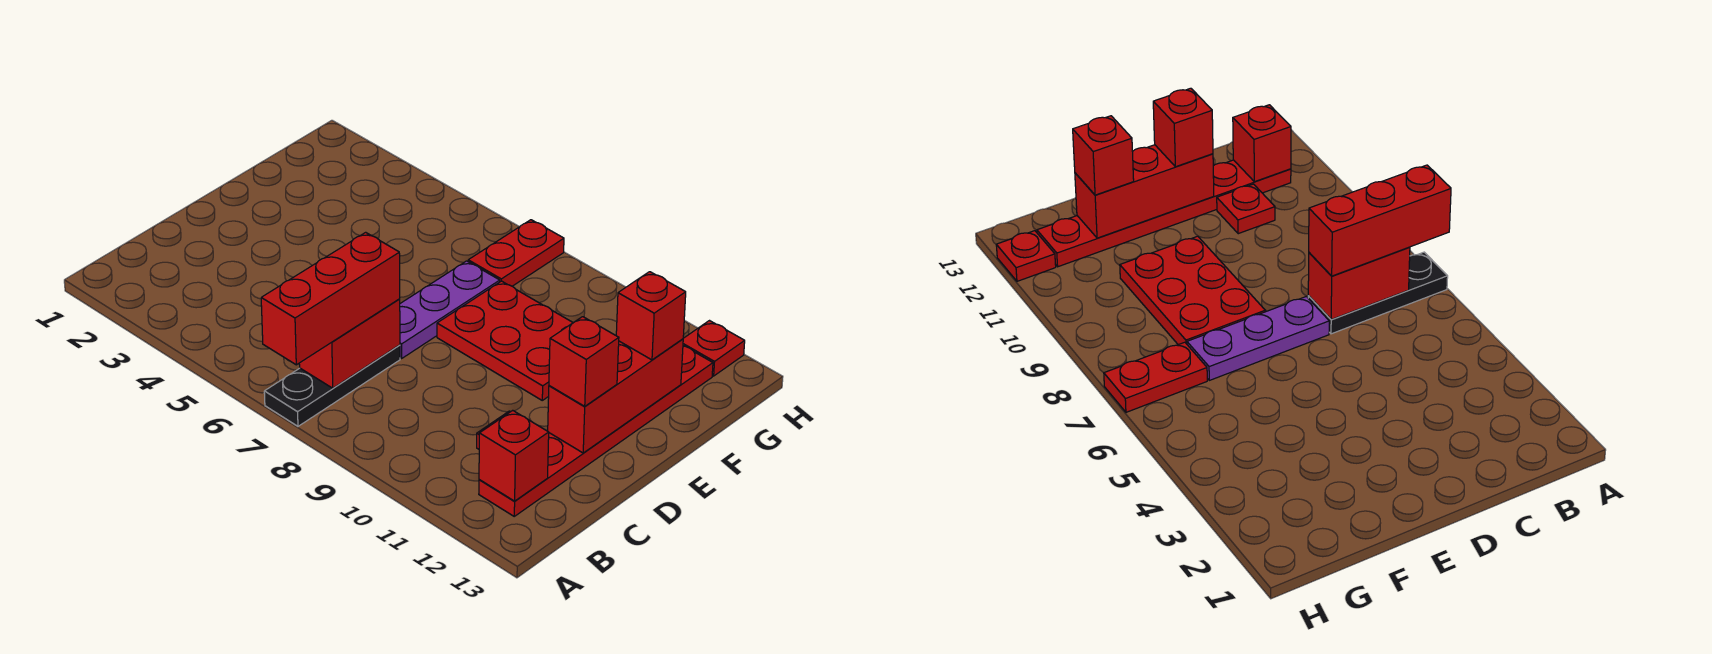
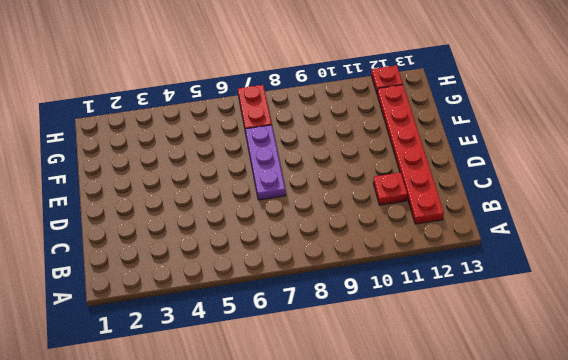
none -> black plate A7:C7 level 1
none -> red plate E8:F10 level 1
none -> red brick B7:C7 level 2

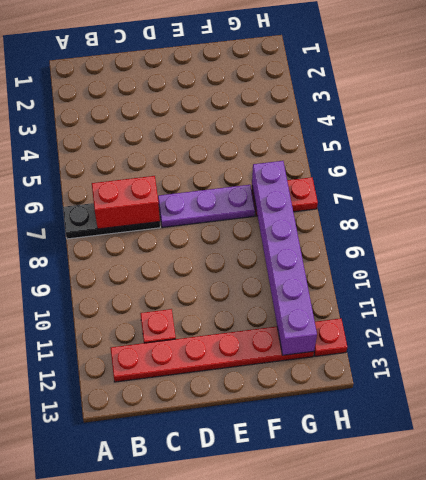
purple brick G7:G12 level 2 -> none
none -> red plate E8:F10 level 1
none -> red brick B12 level 2
none -> red brick D12:F12 level 2

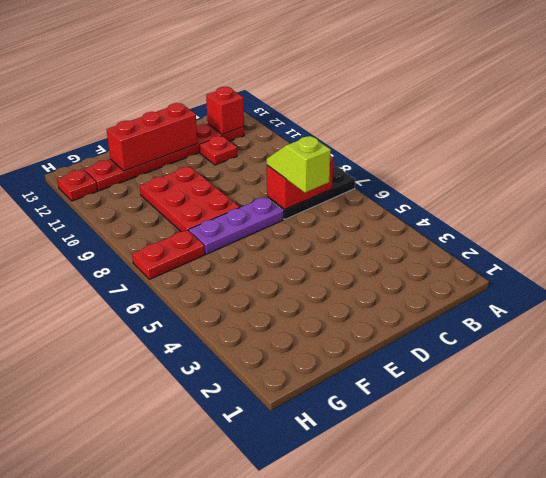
lime slope C6:C7 level 3 top 6 -> red brick A7:C7 level 3
none -> red brick D12 level 3
none -> red brick F12 level 3

